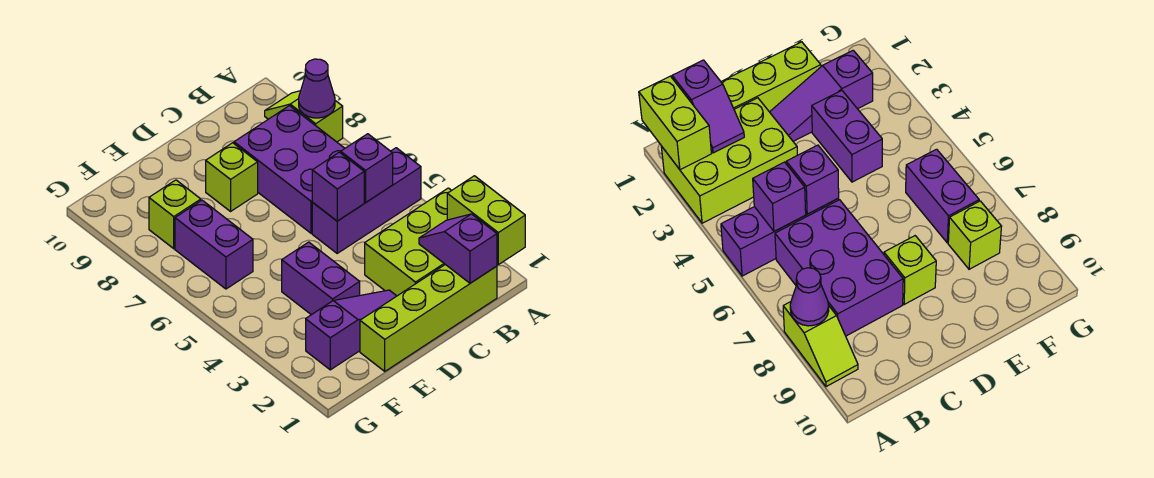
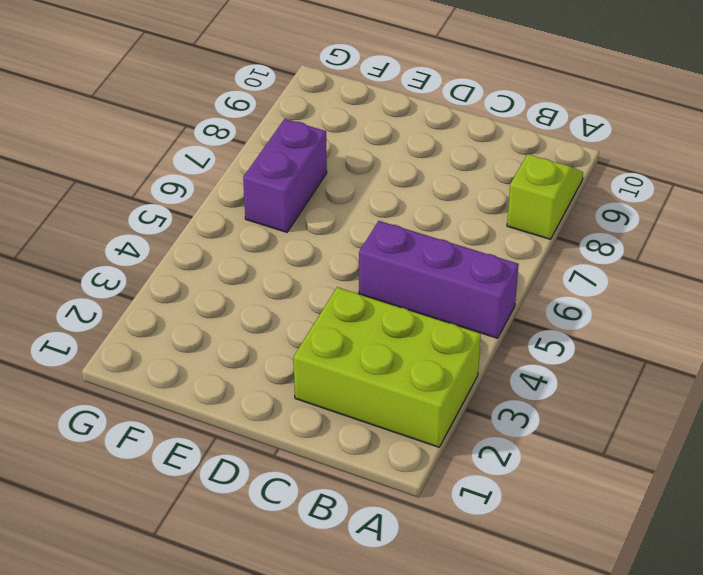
none -> lime brick B1:E1 level 1
none -> purple brick B6:C8 level 1
none -> purple slope D2:F2 level 1 top F

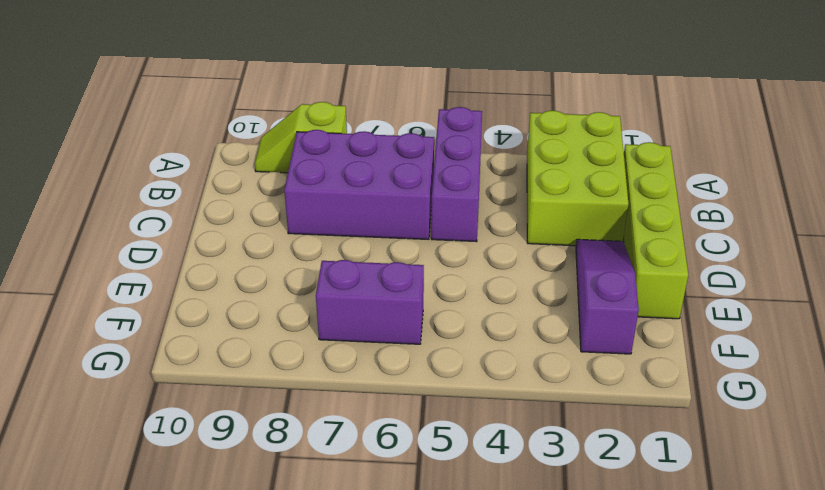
none -> lime brick D8 level 1
none -> purple brick E3:E4 level 1
none -> lime brick F8 level 1

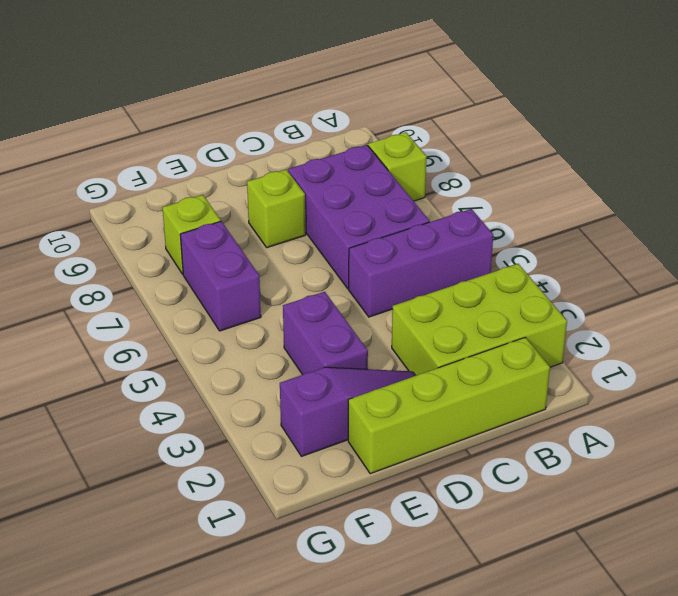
none -> lime brick A1:A2 level 2
none -> purple cone A8 level 2
none -> purple slope B1:B2 level 2 top 1

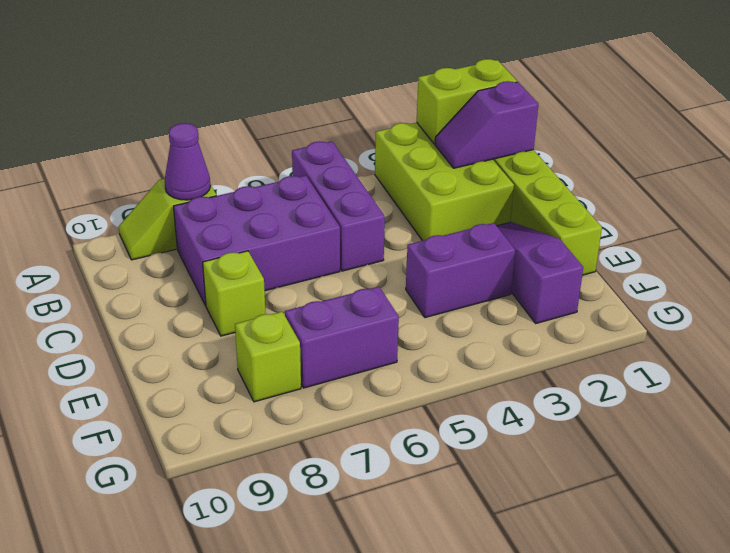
none -> purple brick B5 level 2
none -> purple brick C5 level 2

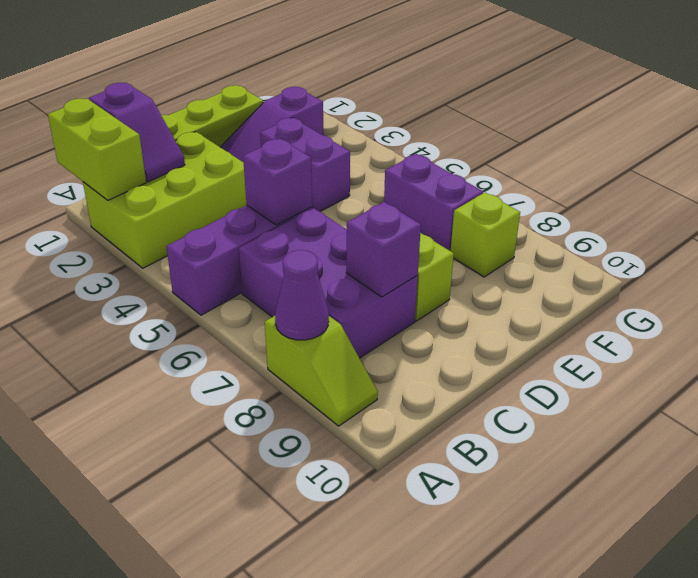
purple brick C8 level 2 -> purple brick B5 level 2

